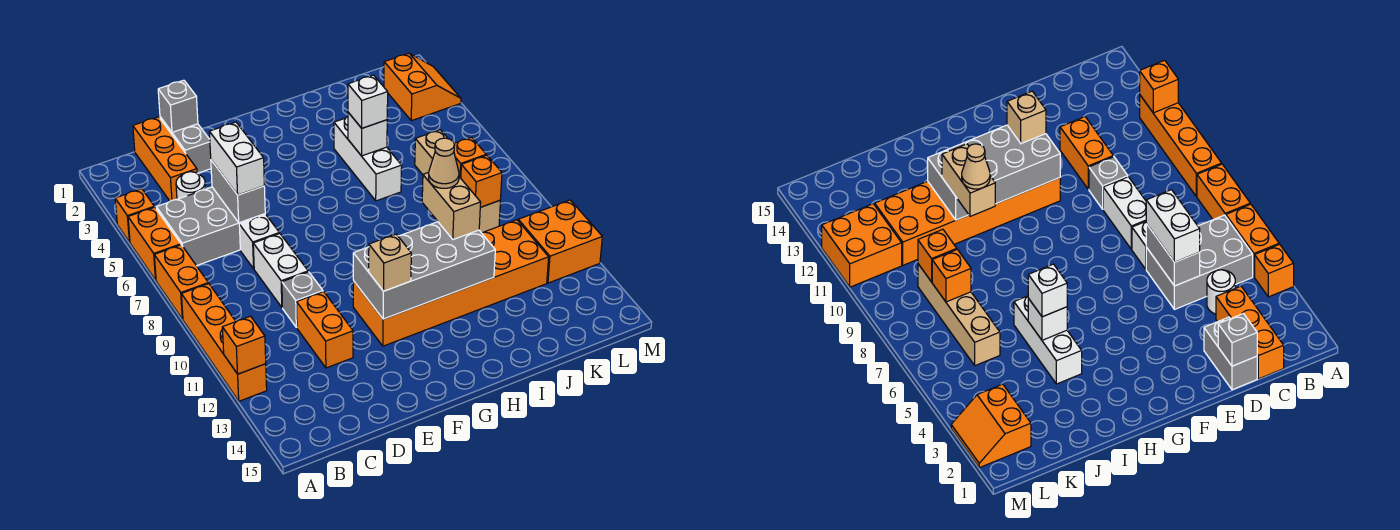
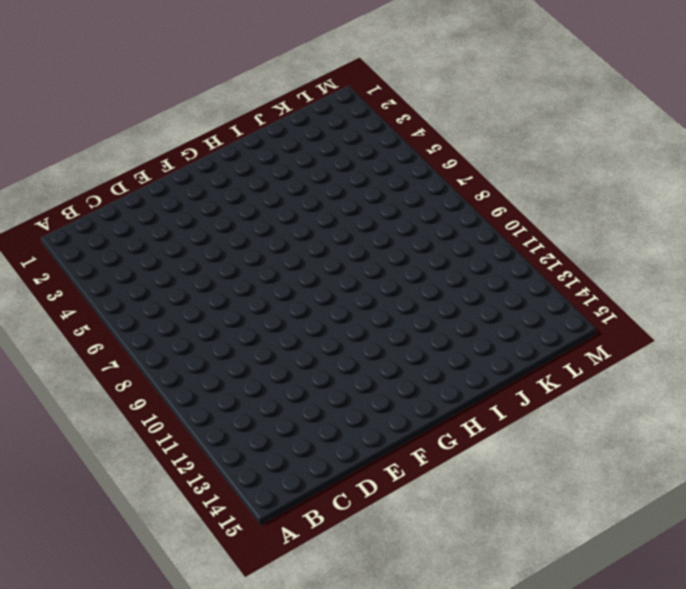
none -> orange brick A4 level 1
none -> orange brick A5:A6 level 1
none -> orange brick A7:A8 level 1

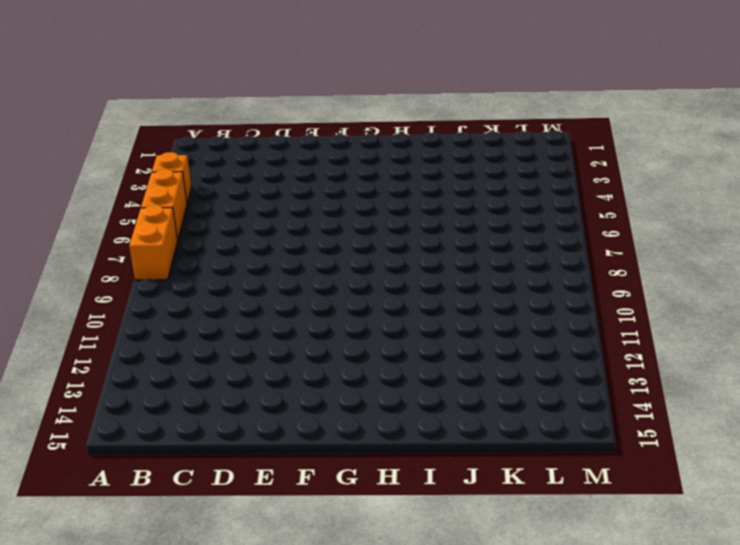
none -> orange brick A9:A12 level 1
none -> grey brick B5:D6 level 1
none -> orange brick C1:C3 level 1

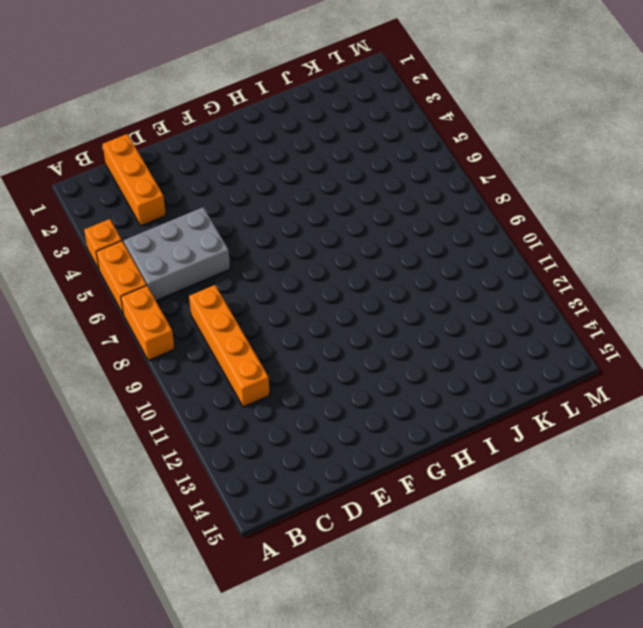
orange brick C8:C11 level 1 -> orange brick A9:A12 level 1
none -> white round brick C4 level 1
none -> grey brick D1:D2 level 1
none -> white brick D7 level 1

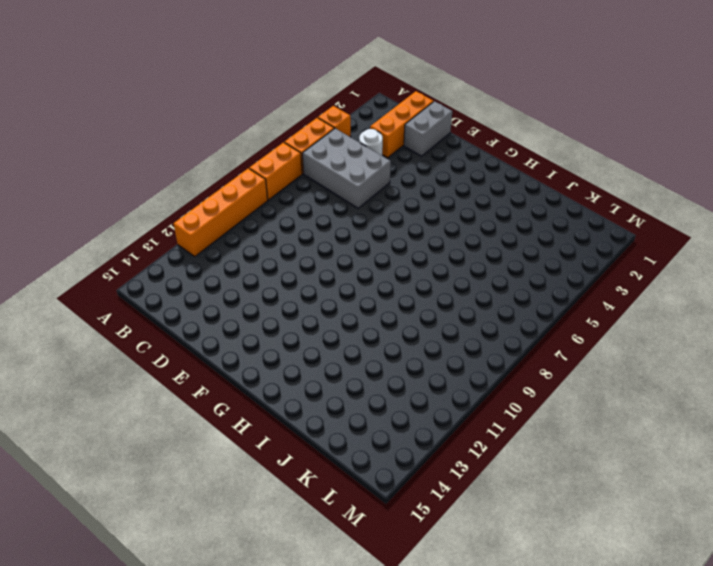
none -> white brick D7 level 1
none -> white brick D8:D9 level 1
none -> grey brick D10 level 1

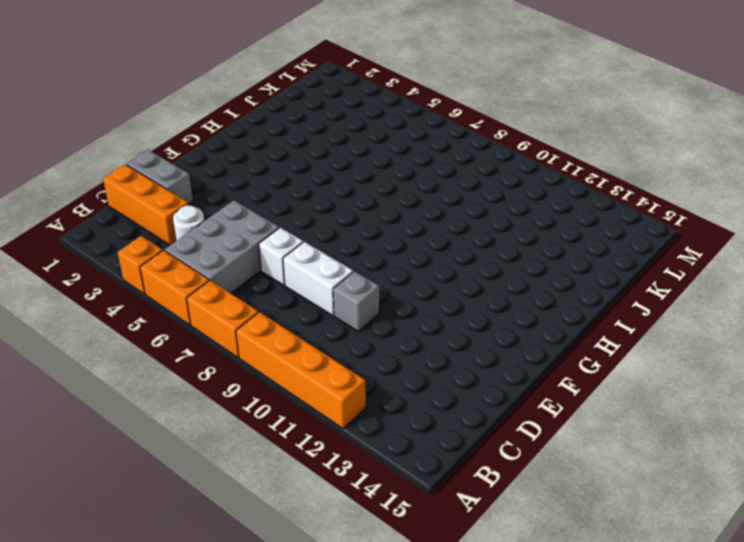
none -> orange brick D11:D12 level 1
none -> orange brick F11:K12 level 1
none -> white brick I4:I6 level 1

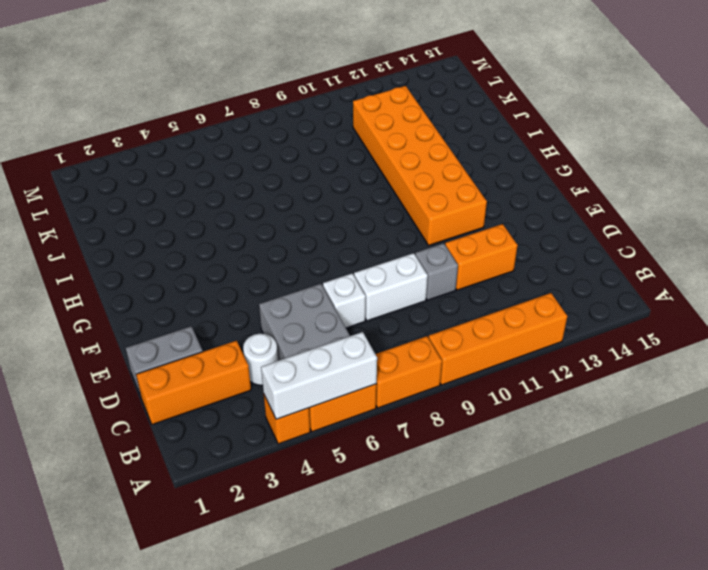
white brick A4:A6 level 2 -> white brick I4:I6 level 1
none -> tan brick K6:K9 level 1
none -> orange slope L2:M3 level 1 top L
none -> orange brick L11:M12 level 1

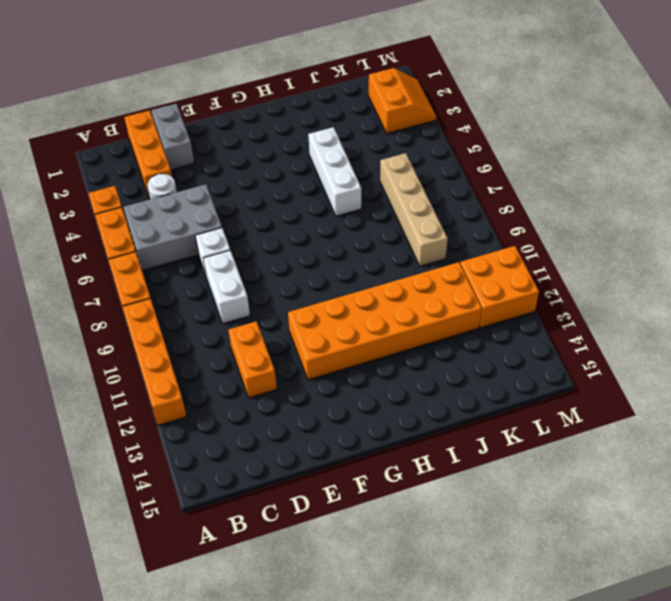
none -> grey brick D10 level 1
none -> orange brick A12 level 2
none -> grey brick D1 level 2

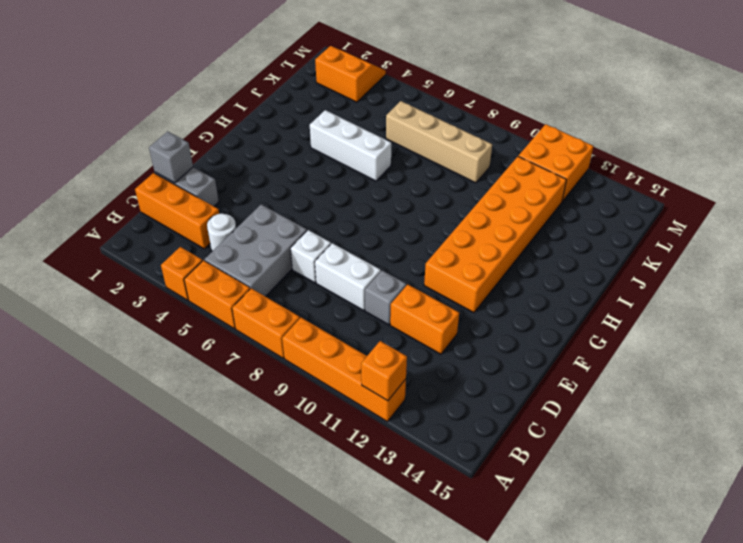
none -> grey brick D5:D6 level 2
none -> grey brick F11:I12 level 2
none -> white brick I5 level 2

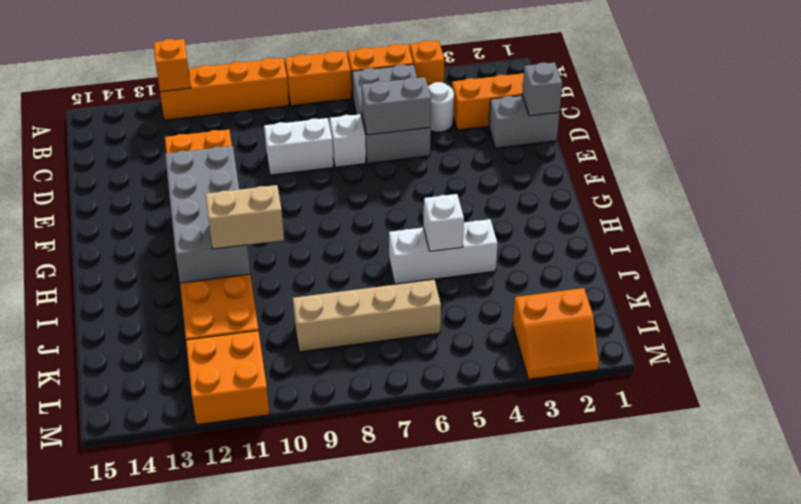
none -> grey brick D10 level 1
none -> orange brick K8 level 2
none -> orange brick K9 level 2

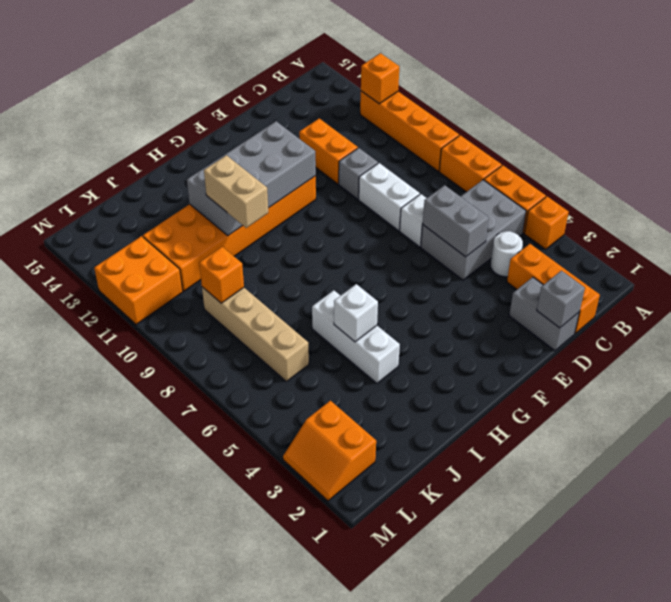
none -> orange brick K8 level 2
none -> white brick D5:D6 level 3
none -> tan brick F12 level 3

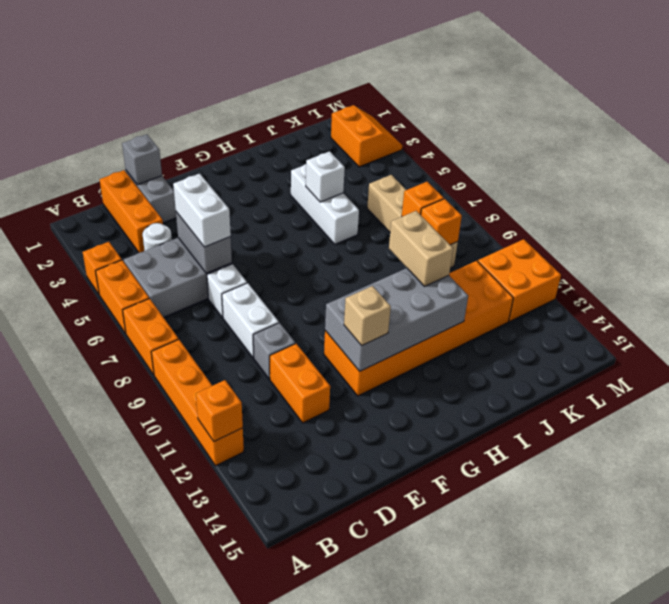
none -> white brick I5 level 3
none -> tan cone I10 level 4

